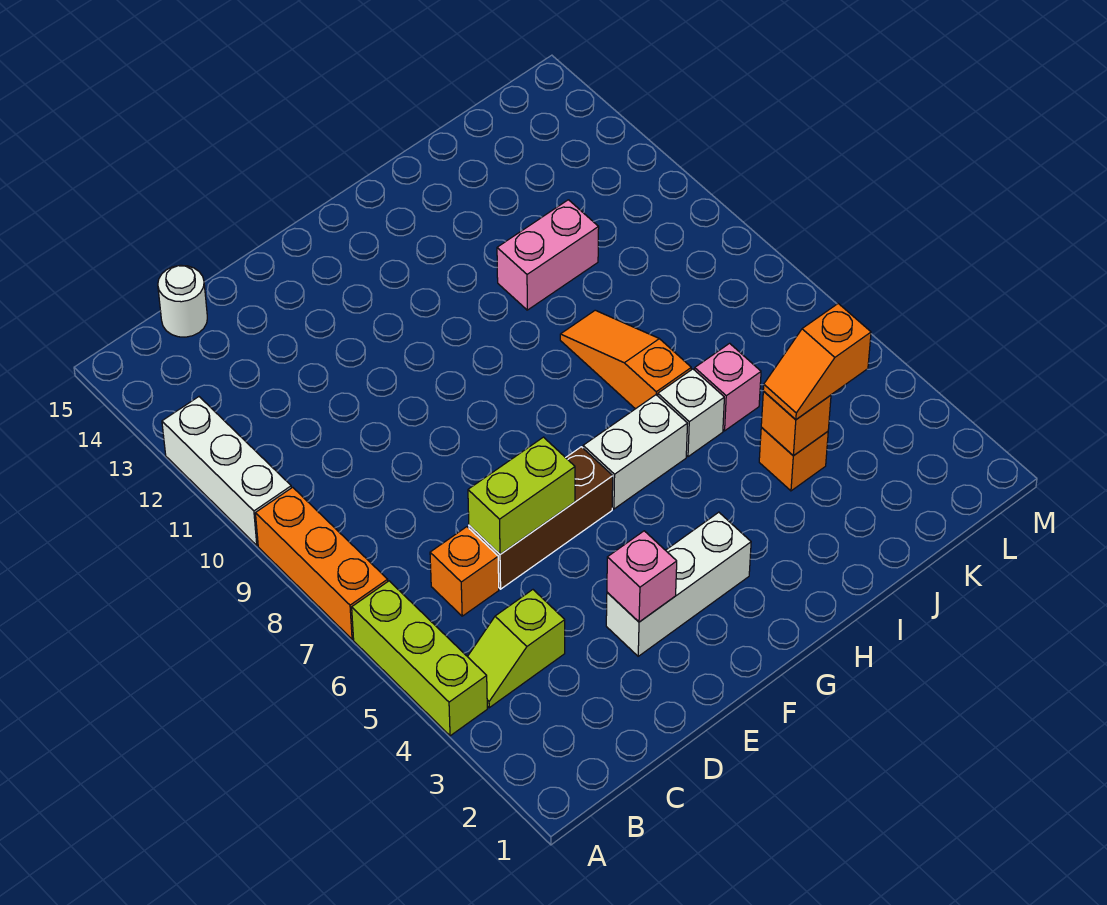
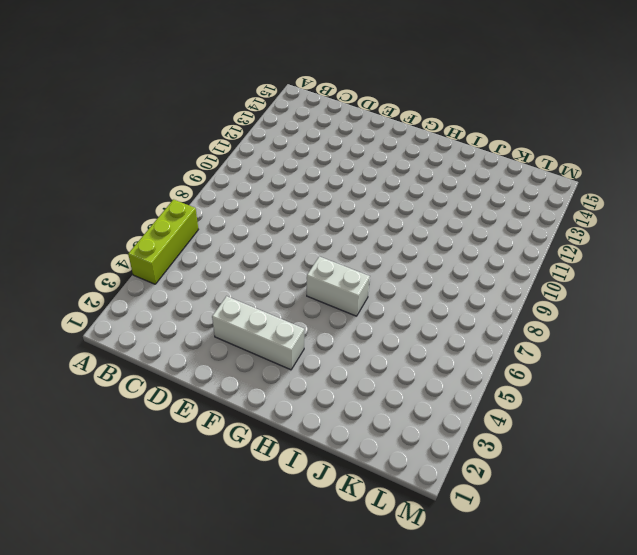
none -> orange brick A7:A9 level 1
none -> white brick A10:A12 level 1
none -> lime slope B4:C4 level 1 top C

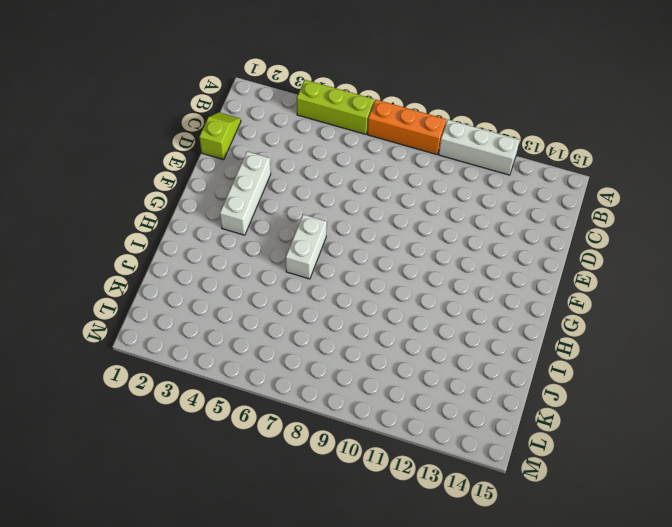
lime slope C1:D1 level 1 top D -> lime slope B4:C4 level 1 top C
none -> orange brick C6 level 1
none -> white round brick C15 level 1
none -> brown brick D6:F6 level 1

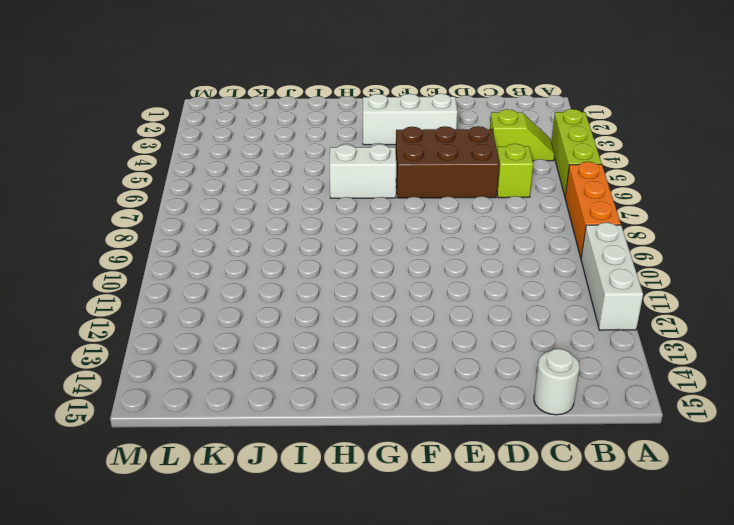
lime brick C6 level 1 -> orange brick C6 level 1
brown brick D5:F6 level 1 -> brown brick D6:F6 level 1
none -> white brick I6 level 1
none -> orange slope I7:I9 level 1 top 7
none -> pink brick I11:J11 level 1

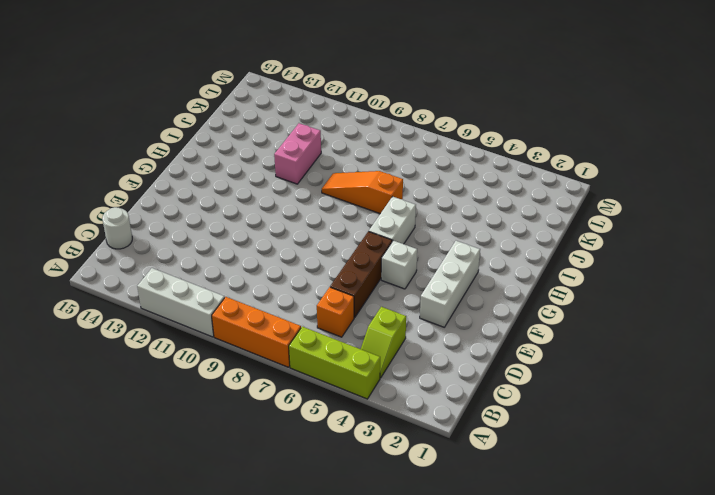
white brick F5 level 1 -> white brick I6 level 1
none -> orange brick J4 level 1
none -> pink brick J6 level 1
none -> lime brick D6:E6 level 2

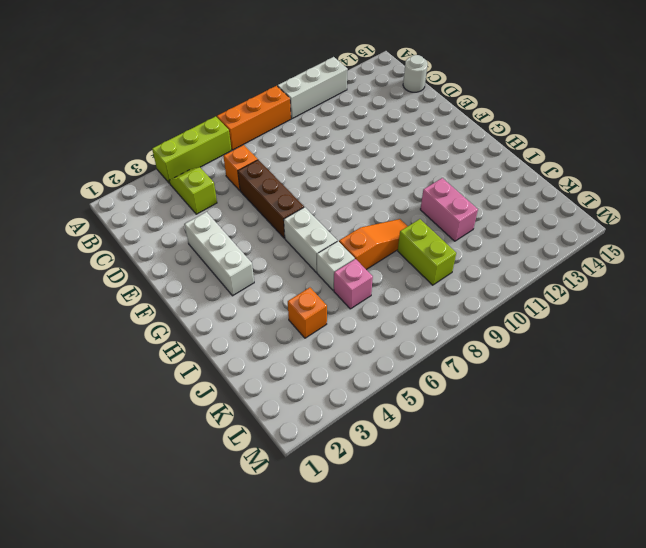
lime brick J9:K9 level 1 -> lime brick D6:E6 level 2
none -> pink brick E3 level 2
none -> orange brick J4 level 2
none -> orange slope J4:K4 level 3 top K

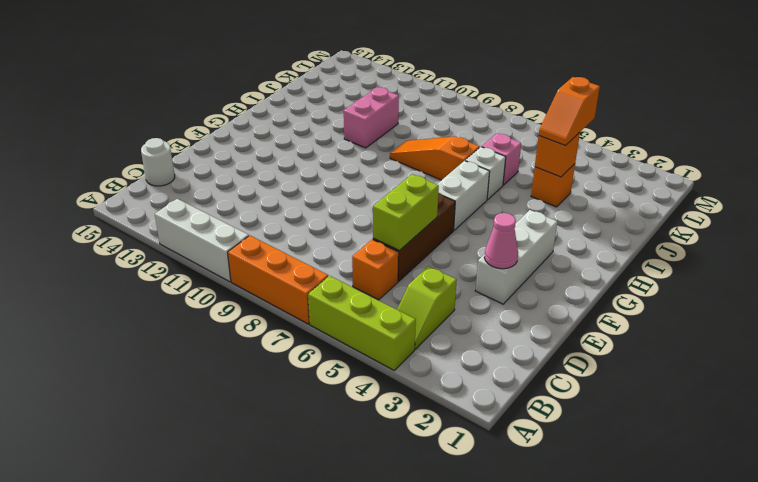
pink cone E3 level 2 -> pink brick E3 level 2

